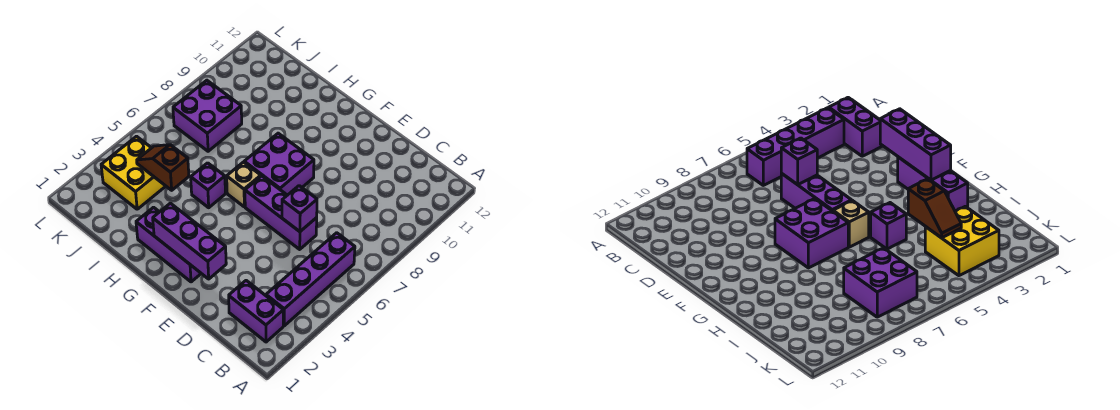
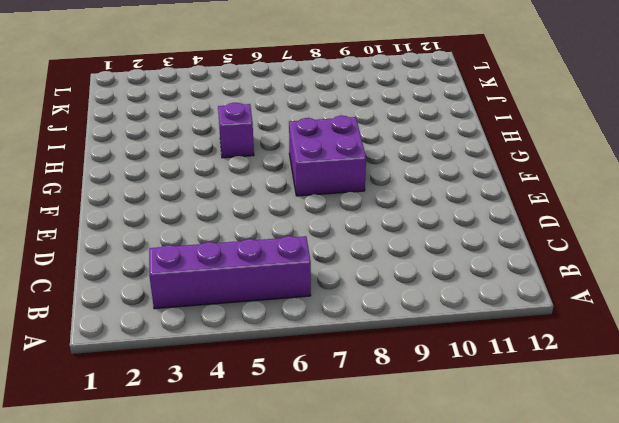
none -> purple brick B2:C2 level 1
none -> purple brick D6:F6 level 1
none -> purple brick F2:H2 level 1

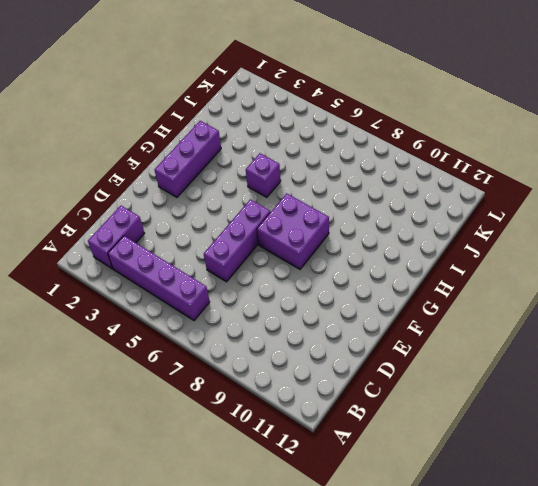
none -> tan brick G6 level 1
none -> yellow brick J3:K4 level 1
none -> purple brick J7:K8 level 1

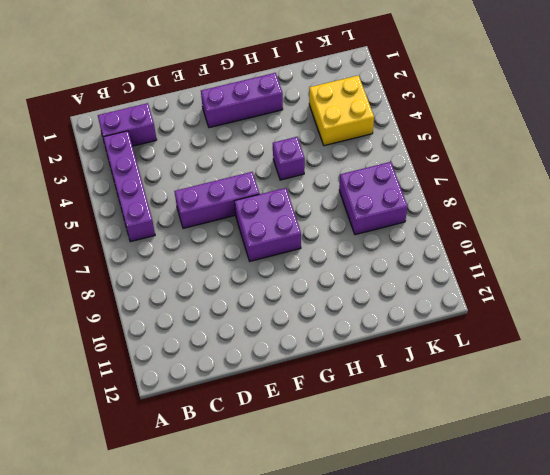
none -> tan brick G6 level 1
none -> purple brick D6 level 2
none -> purple brick E2:G2 level 2

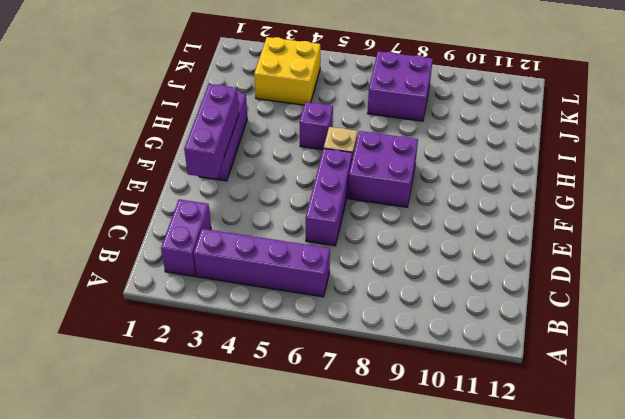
none -> purple brick D6 level 2
none -> brown slope I4:J4 level 2 top I

